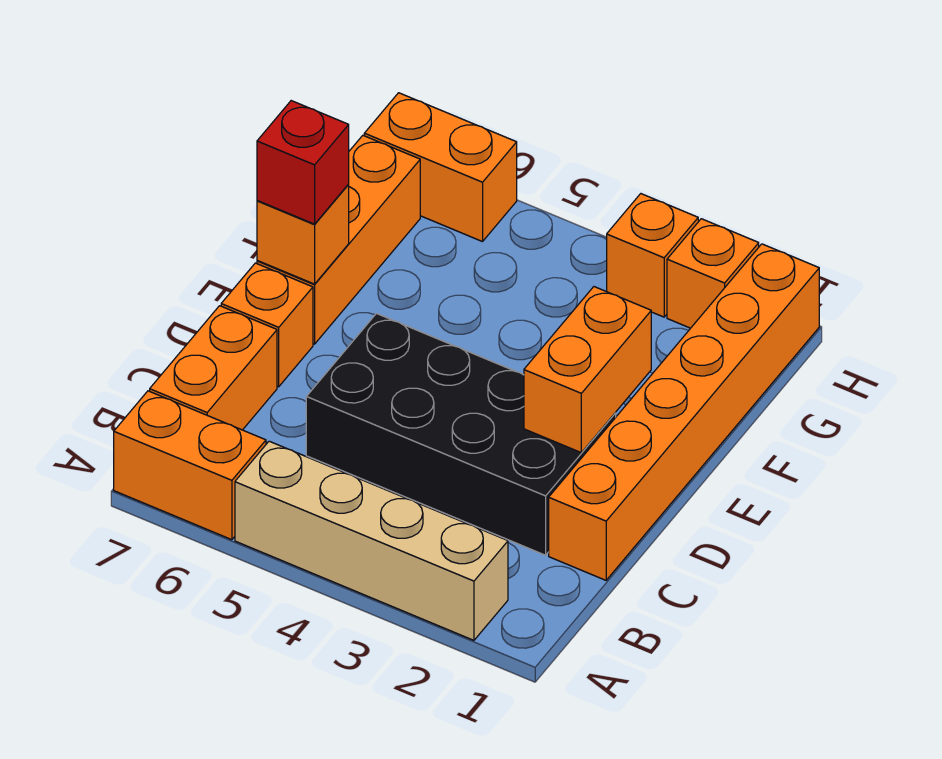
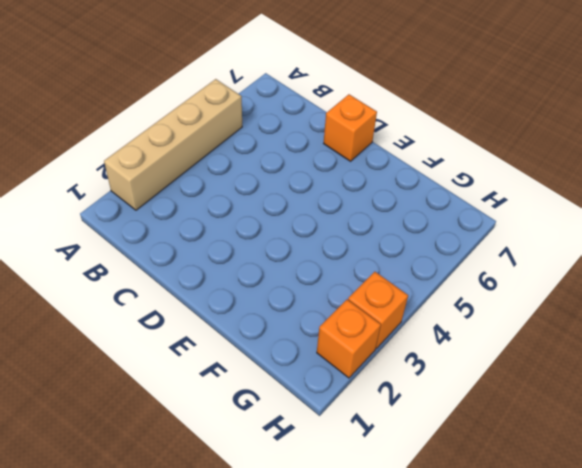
none -> orange brick A6:A7 level 1
none -> orange brick B7:C7 level 1
none -> orange brick C1:H1 level 1

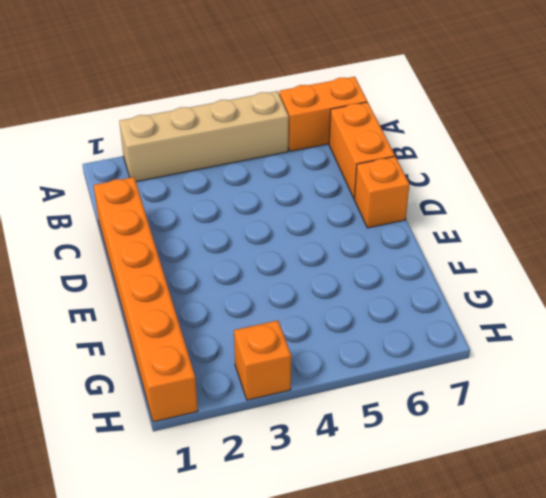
none -> black brick C2:D5 level 1
none -> orange brick E7:G7 level 1
none -> orange brick H2 level 1

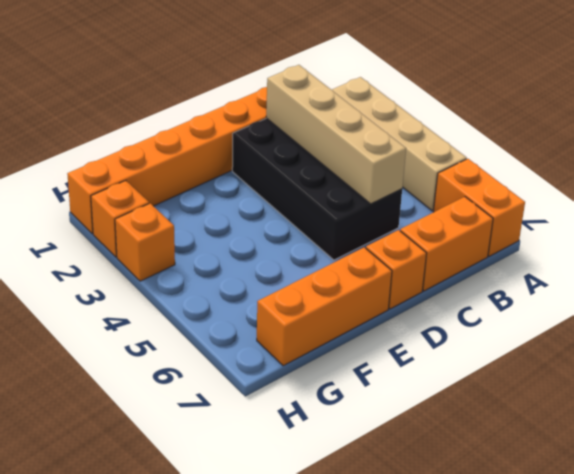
tan brick C2:C5 level 2 -> none
none -> orange brick H6:H7 level 1
none -> orange brick D2:E2 level 2
none -> orange brick E7 level 2

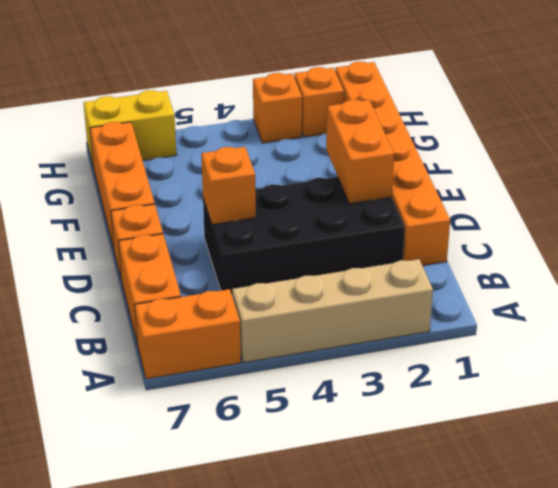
orange brick D5 level 2 -> orange brick E7 level 2
yellow brick H6:H7 level 1 -> orange brick H6:H7 level 1
none -> red brick E7 level 3

